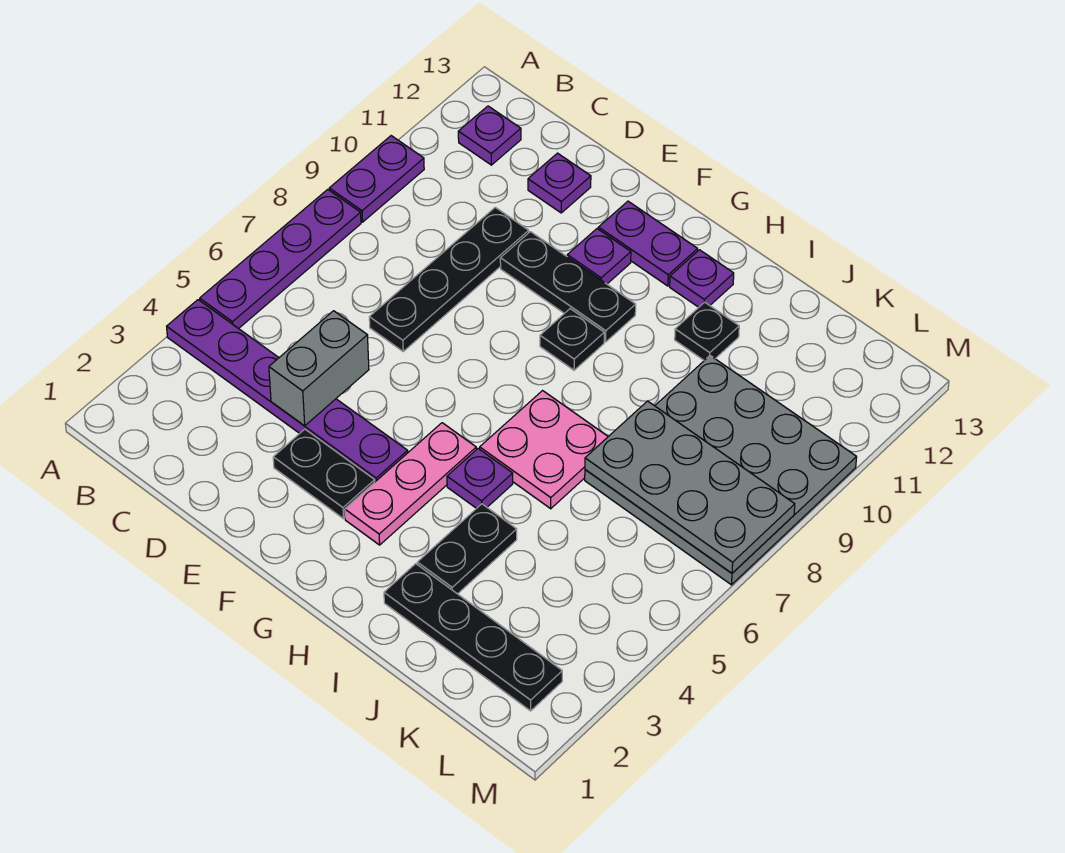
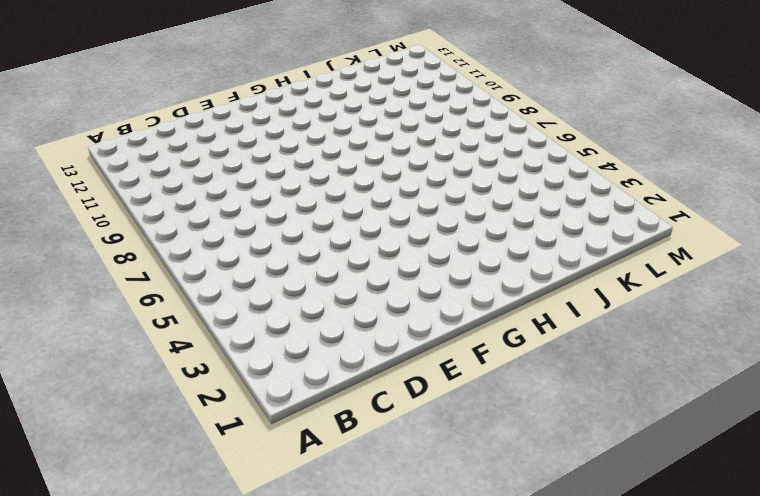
none -> purple plate A4:F4 level 1
none -> purple plate A5:A8 level 1
none -> purple plate A9:A10 level 1

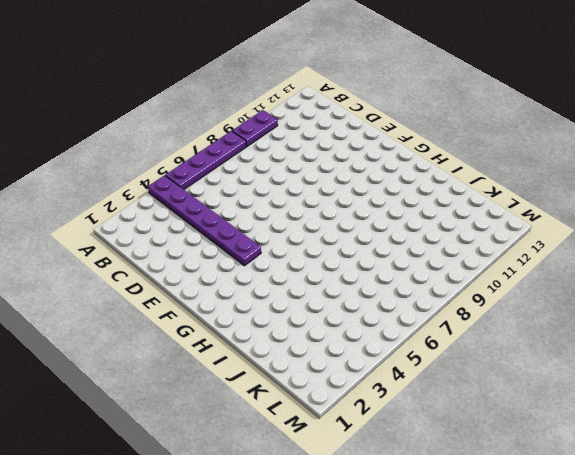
none -> purple plate B12 level 1
none -> black plate D7:D10 level 1
none -> purple plate D12 level 1

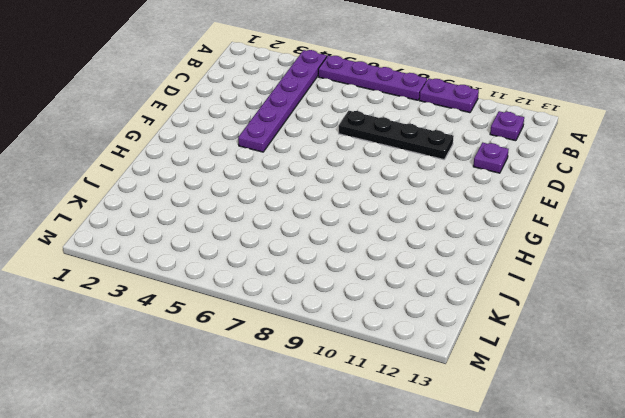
none -> black plate E3:F3 level 1
none -> black plate E10:G10 level 1
none -> purple plate F11 level 1

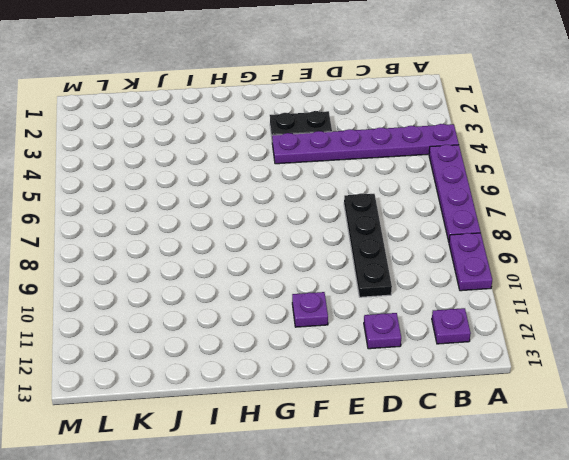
none -> black plate E10:G10 level 1
none -> purple plate F12:G12 level 1
none -> pink plate G3:G5 level 1

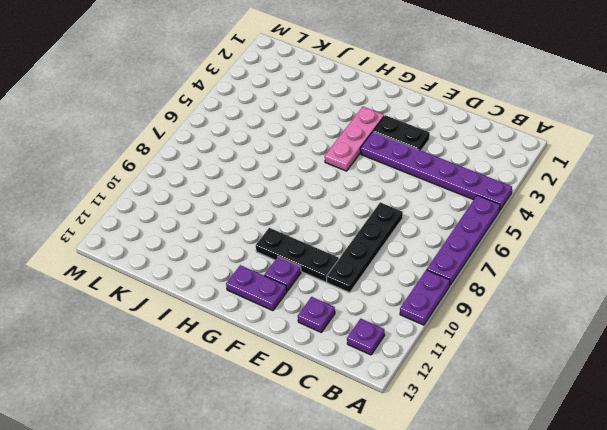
none -> black plate G9 level 1
none -> purple plate H5 level 1
none -> pink plate H6:I7 level 1

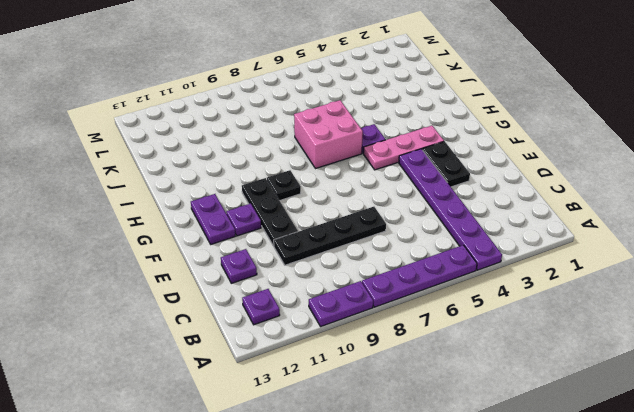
pink brick H6:I7 level 1 -> pink plate H6:I7 level 1
none -> purple plate H12 level 1
none -> black plate I2:L2 level 1
none -> black plate I3:I4 level 1

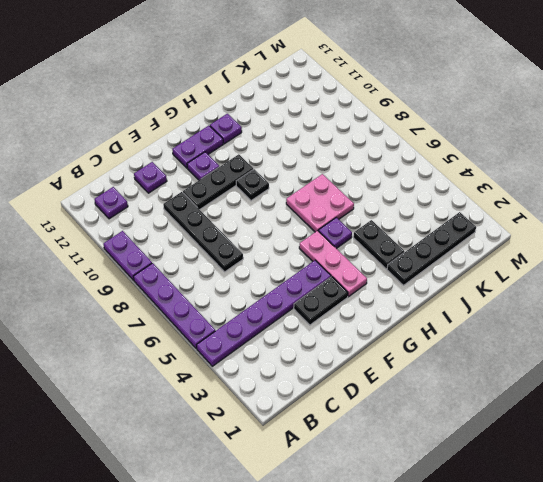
none -> black plate I11 level 1
none -> grey plate J7:M10 level 1
none -> grey brick D4:D5 level 2

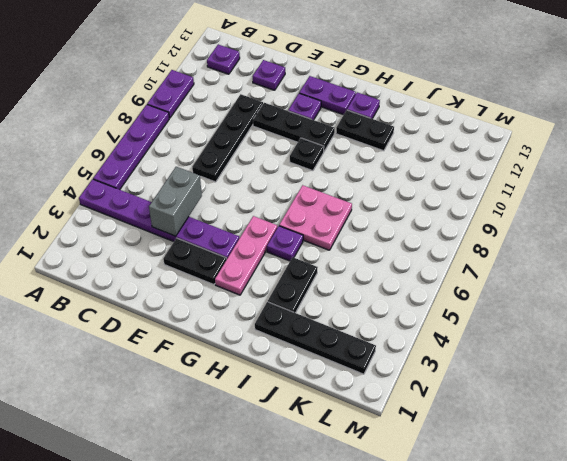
black plate H11:I11 level 1 -> black plate I11 level 1
none -> grey plate J7:M10 level 1
none -> grey plate J7:M8 level 2

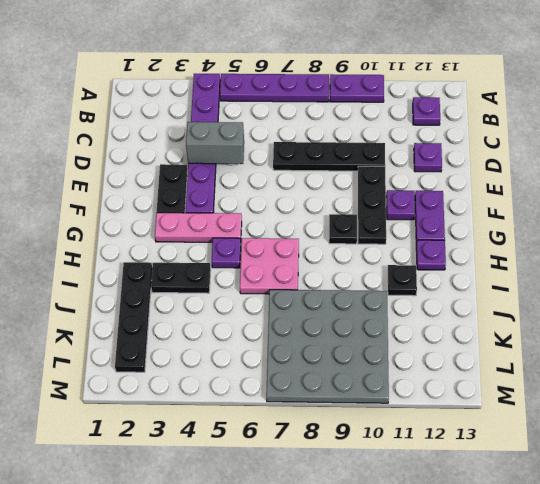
none -> grey plate J7:M8 level 2

